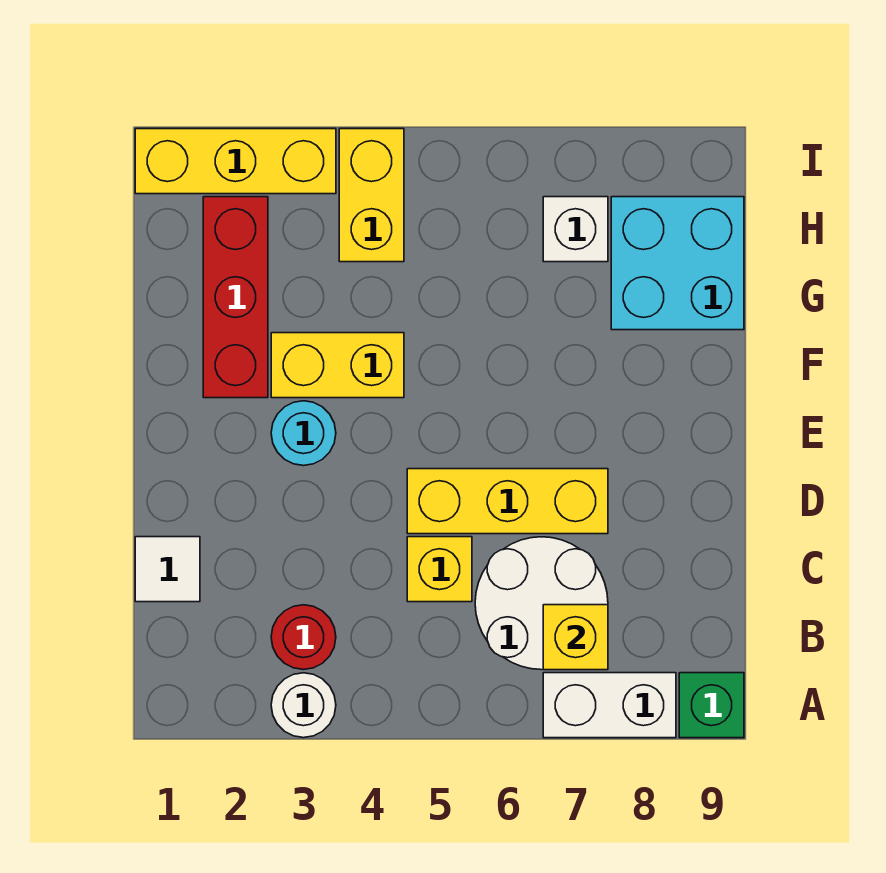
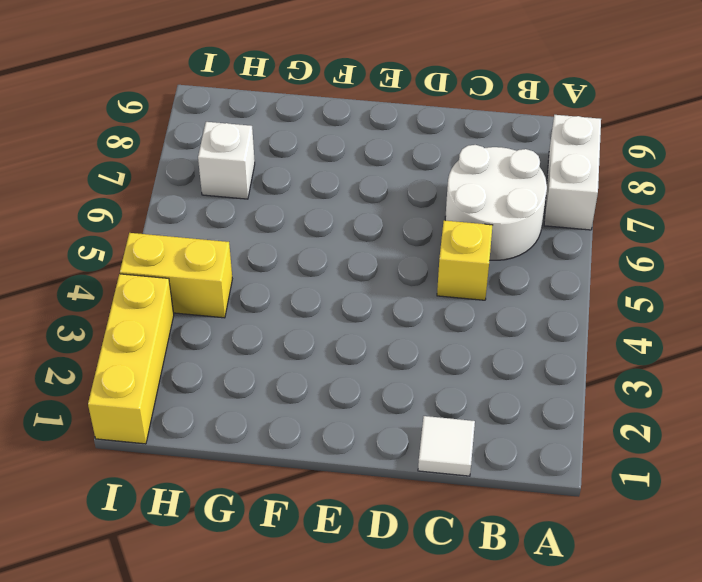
none -> white round brick A3 level 1
none -> green brick A9 level 1
none -> red round brick B3 level 1

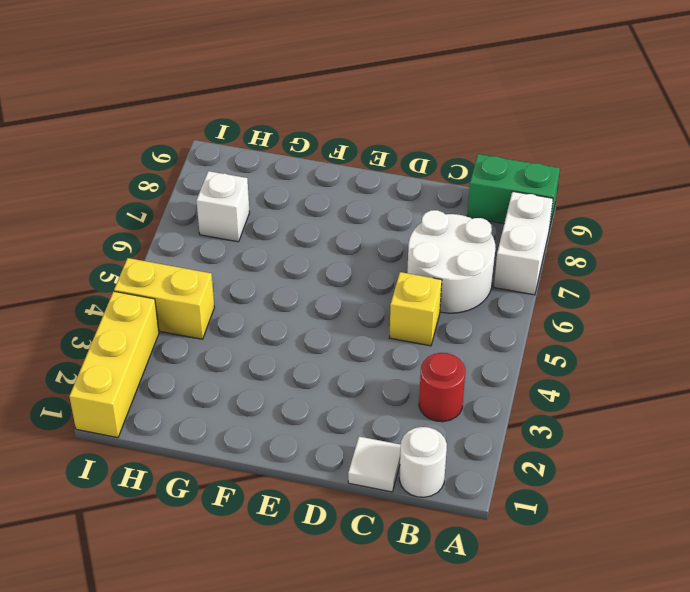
green brick A9:B9 level 1 -> green brick A9 level 1
white round brick B1 level 1 -> white round brick A3 level 1
none -> yellow brick D5:D7 level 1
none -> cyan round brick E3 level 1
none -> red brick F2:H2 level 1

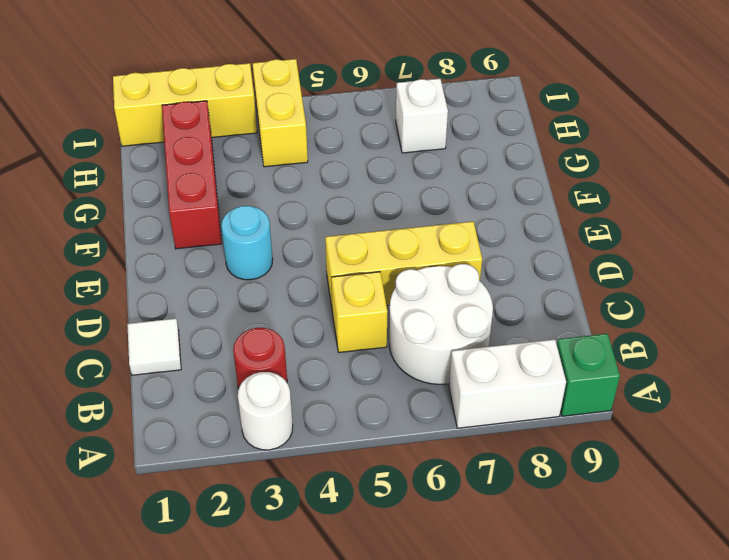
none -> yellow brick F3:F4 level 1
none -> cyan brick G8:H9 level 1
none -> yellow brick B7 level 2

